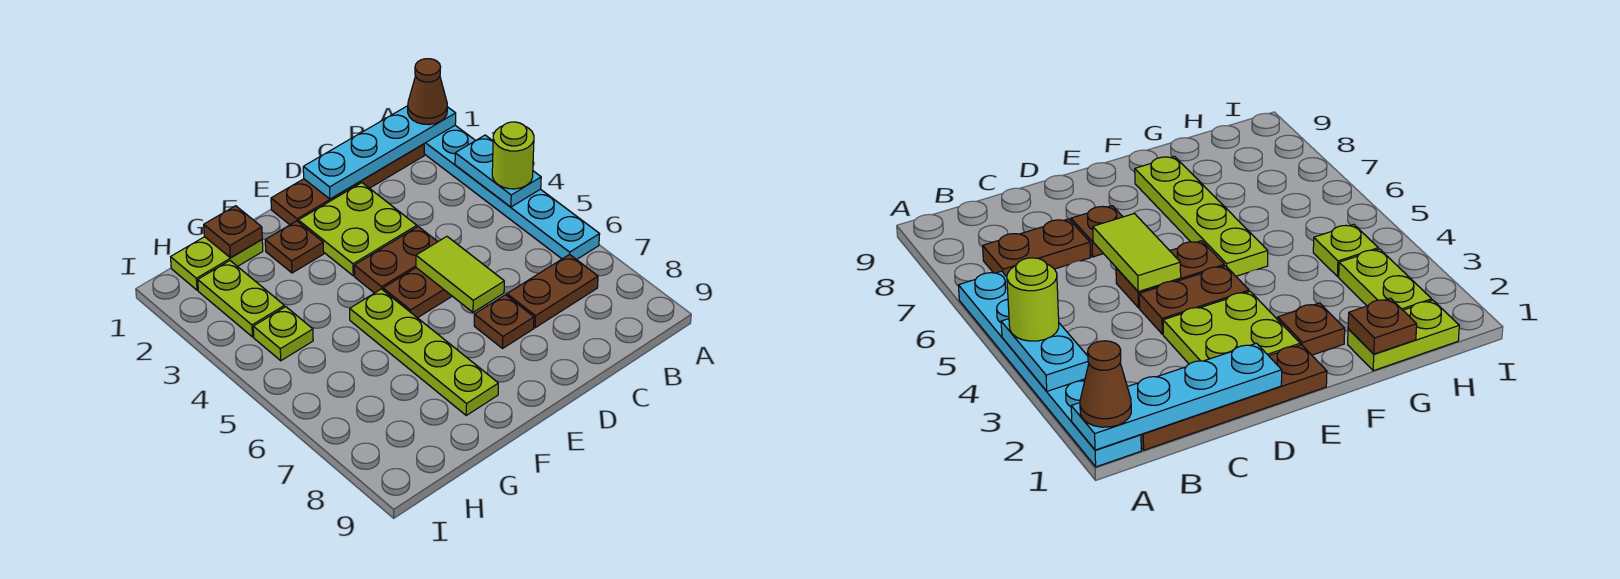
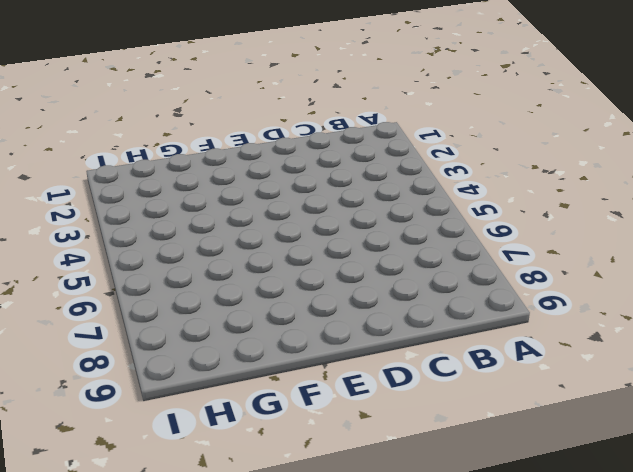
none -> cyan plate A1:A6 level 1
none -> brown plate B1:E1 level 1
none -> brown plate B7:C7 level 1

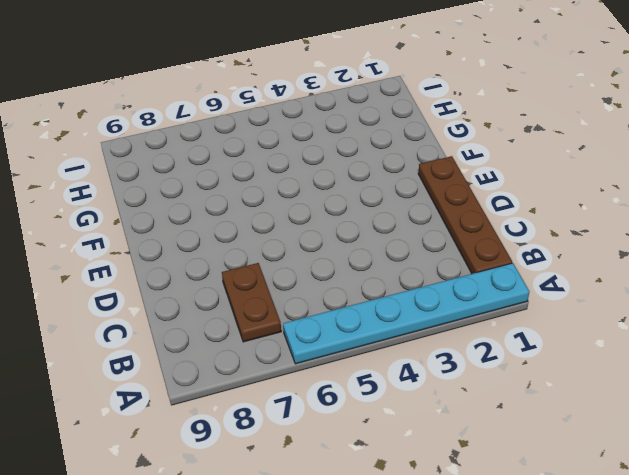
none -> lime plate D2:E3 level 1
none -> brown plate D4:E4 level 1
none -> brown plate D5:E5 level 1

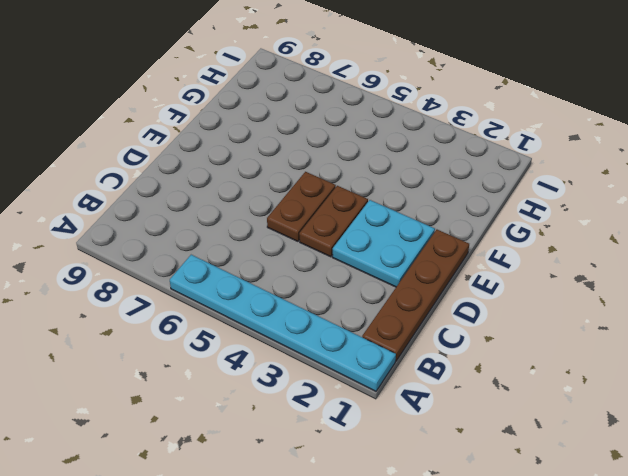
cyan plate D2:E3 level 1 -> lime plate D2:E3 level 1
none -> brown plate B7:C7 level 1
none -> brown plate D7 level 1
none -> brown plate F2 level 1

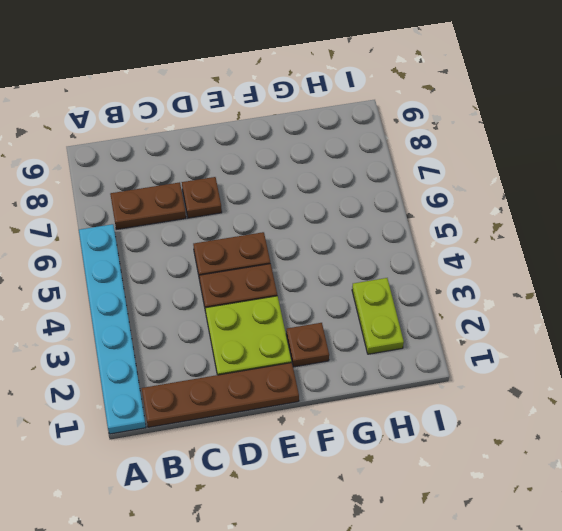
none -> lime plate F5:F8 level 1
none -> lime plate G1:H1 level 1
none -> lime plate H4 level 1

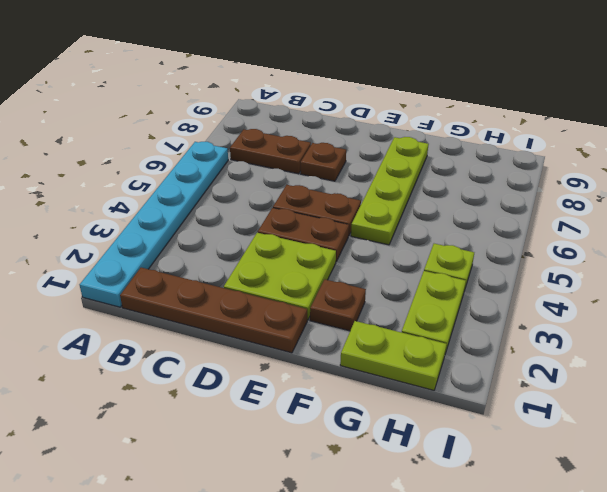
none -> cyan plate A1:D1 level 2
none -> cyan plate A3:A4 level 2
none -> lime tile D5:D6 level 2

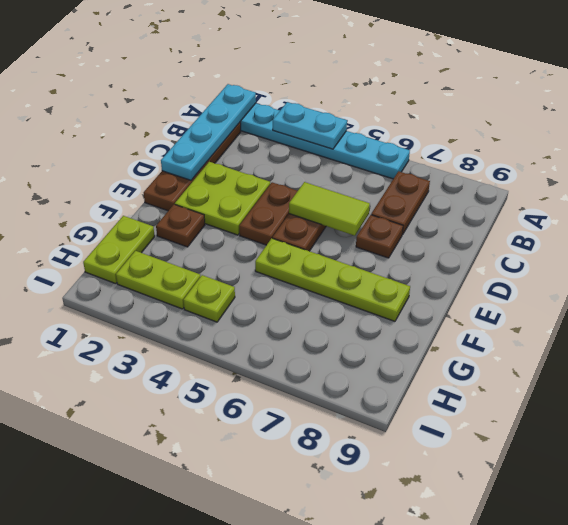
none -> brown plate G1 level 2
none -> brown cone A1 level 3
none -> lime round brick A4 level 3

